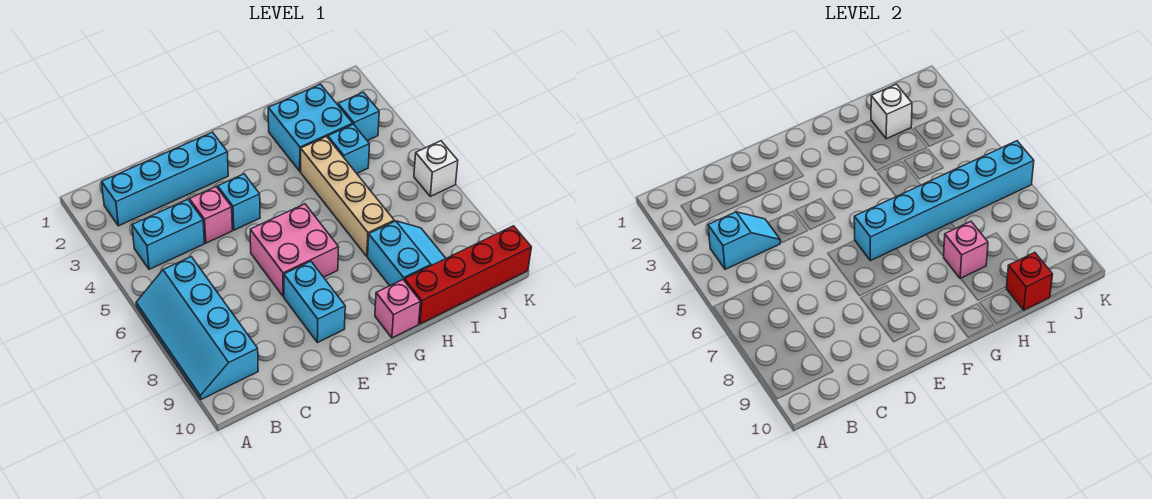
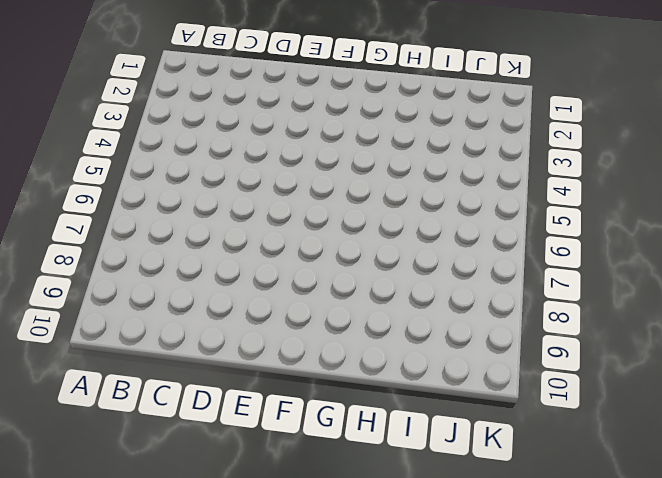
none -> cyan slope A6:B9 level 1 top B
none -> cyan brick B2:E2 level 1
none -> cyan brick B4:C4 level 1

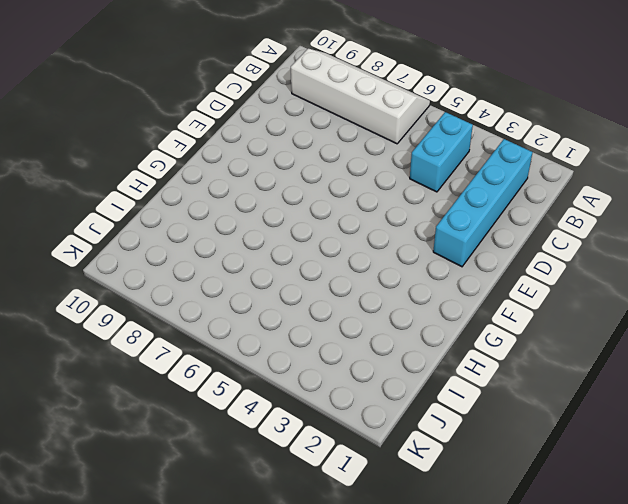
white slope A6:B9 level 1 top B -> cyan slope A6:B9 level 1 top B
none -> pink brick D4 level 1
none -> cyan brick E4 level 1
none -> pink brick E6:F7 level 1

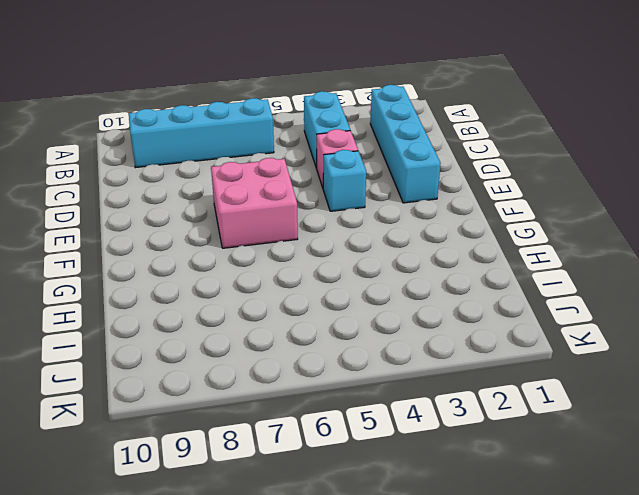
none -> cyan brick E8:E9 level 1
none -> pink brick G10 level 1
none -> cyan brick H2:I3 level 1

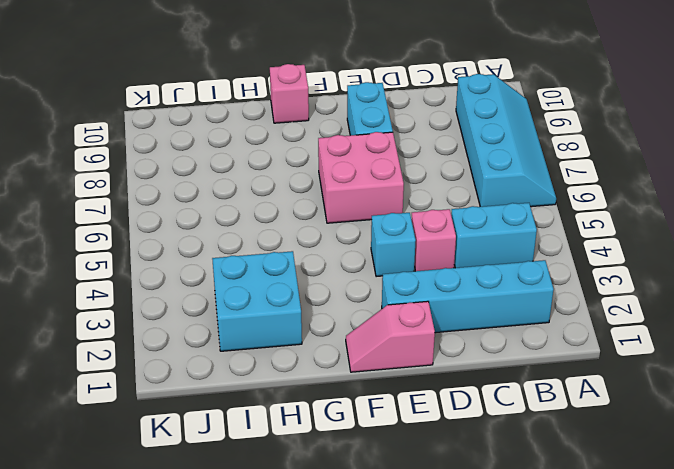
pink slope E1:F1 level 1 top E -> none
none -> tan brick H4:H7 level 1
none -> cyan slope H8:I9 level 1 top H
none -> red brick H10:K10 level 1

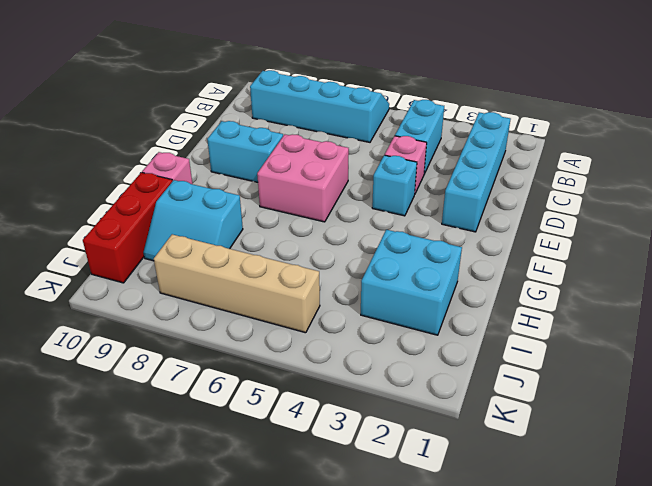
red brick H10:J10 level 1 -> red brick H10:K10 level 1
tan brick J5:J8 level 1 -> tan brick H4:H7 level 1
none -> cyan brick I4 level 1
none -> cyan brick J3 level 1
none -> white brick K6 level 1

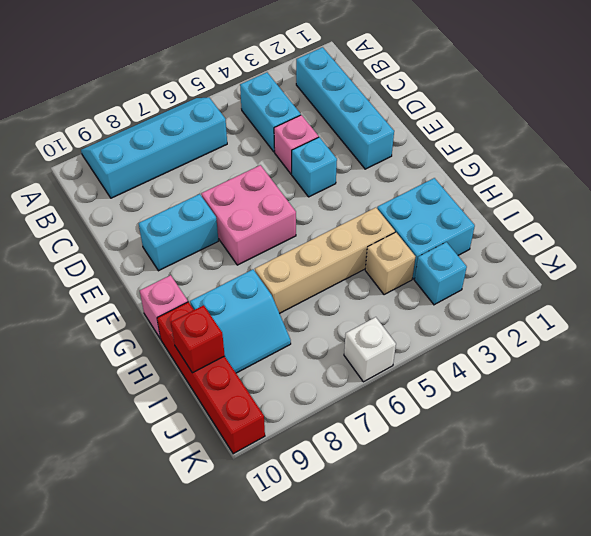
tan brick I4 level 1 -> cyan brick I4 level 1
none -> cyan slope B4:C4 level 2 top B
none -> cyan brick F6:K6 level 2
none -> pink brick H8 level 2

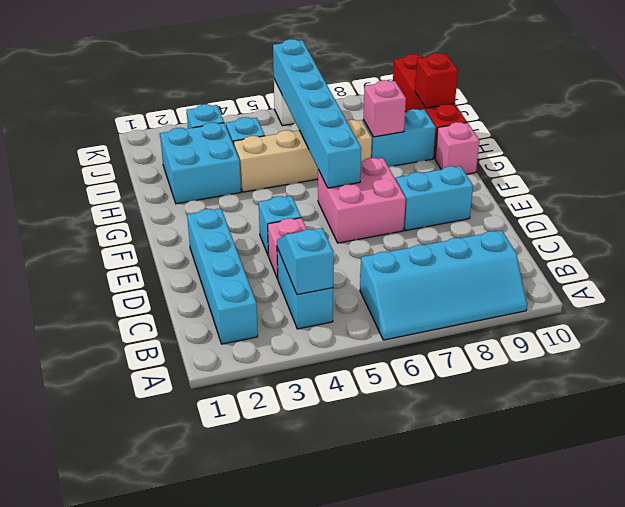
none -> white brick I2 level 2

